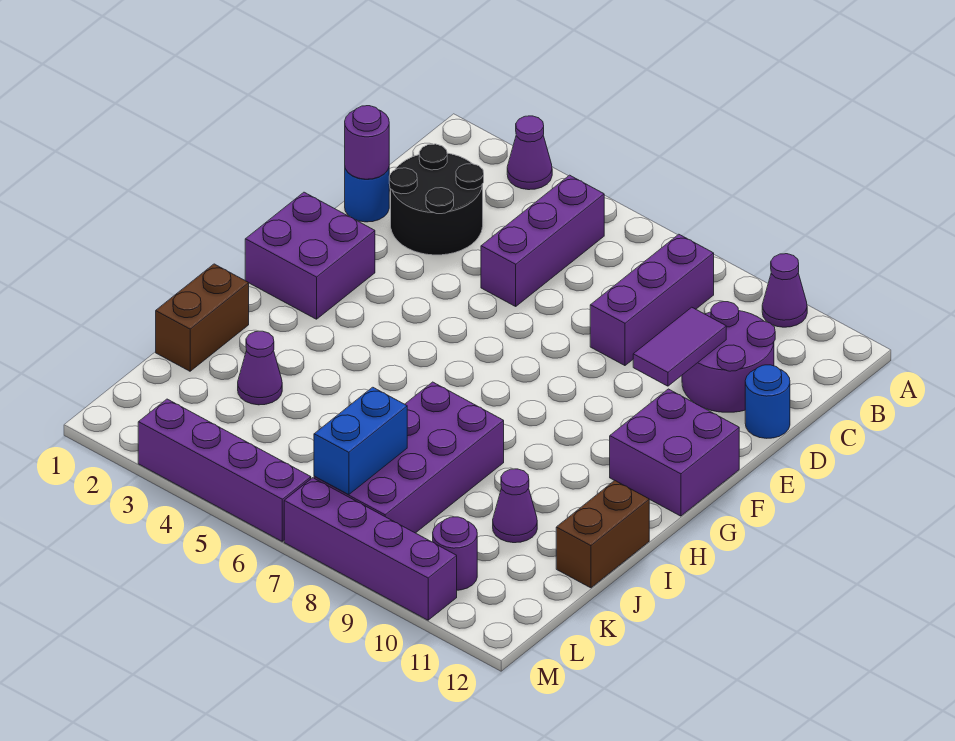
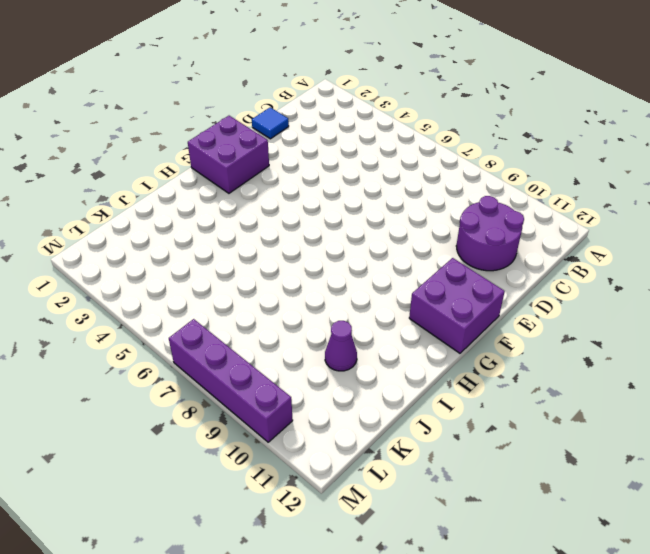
blue tile D1 level 1 -> blue round brick D1 level 1
none -> purple cone A3 level 1
none -> purple cone A10 level 1
none -> purple brick B5:D5 level 1

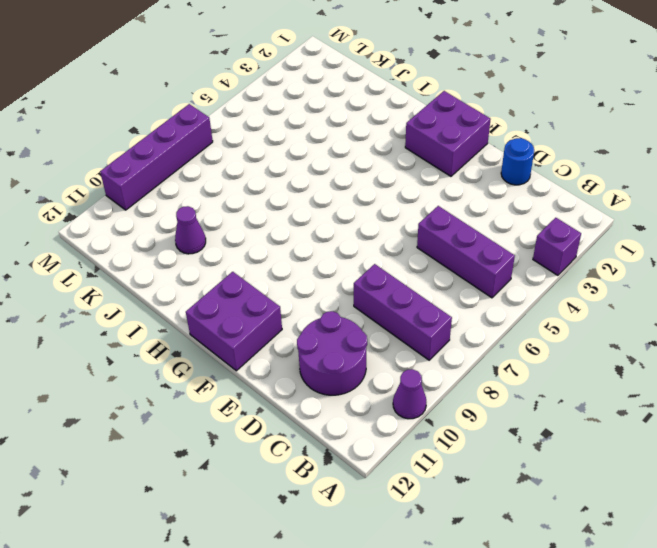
purple brick A3 level 1 -> purple cone A3 level 1
none -> black round brick C2:D3 level 1
none -> blue round brick D12 level 1
none -> brown brick I1:J1 level 1

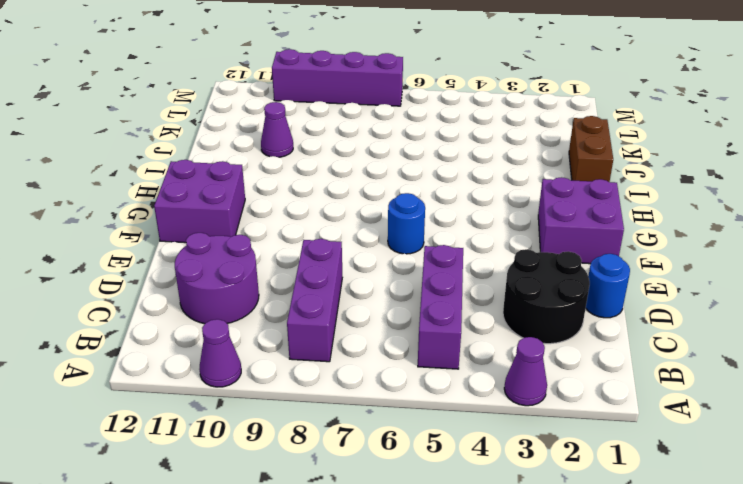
blue round brick F6 level 1 -> blue round brick D12 level 1
none -> purple brick I7:L8 level 1
none -> brown brick I12:J12 level 1
none -> purple cone J3 level 1

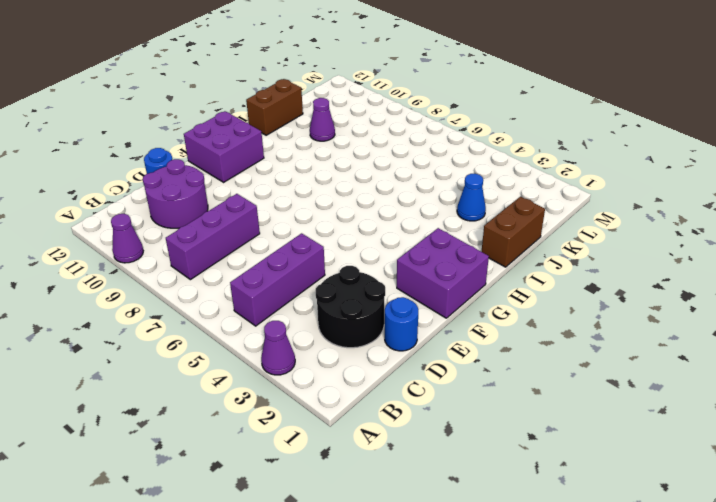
blue cone J3 level 1 -> purple cone J3 level 1
none -> purple brick I7:L8 level 1
none -> purple round brick L10 level 1
none -> purple brick M3:M6 level 1

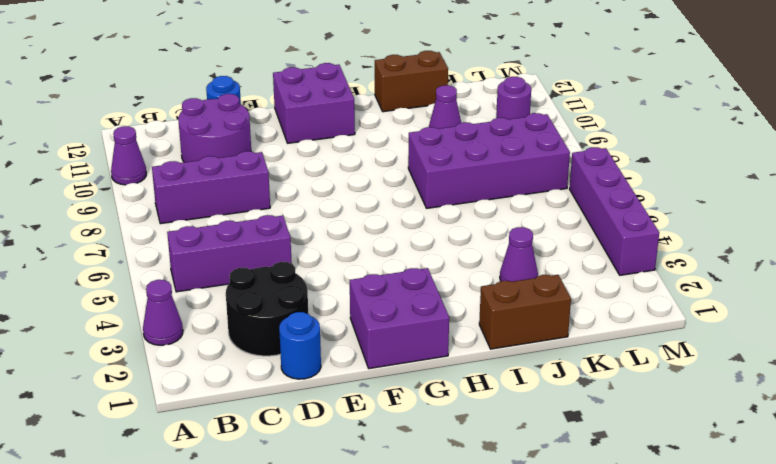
none -> purple brick M7:M10 level 1
none -> purple round brick D1 level 2
none -> purple tile D10:E10 level 2

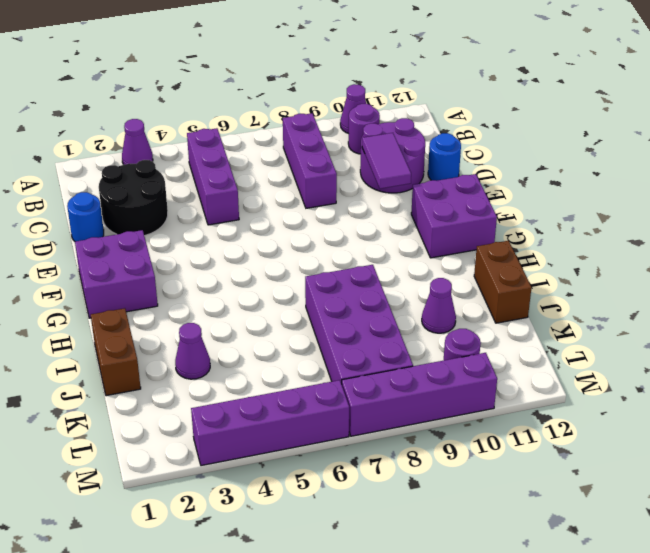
purple round brick B10 level 1 -> purple round brick D1 level 2
none -> blue brick K7:L7 level 2

